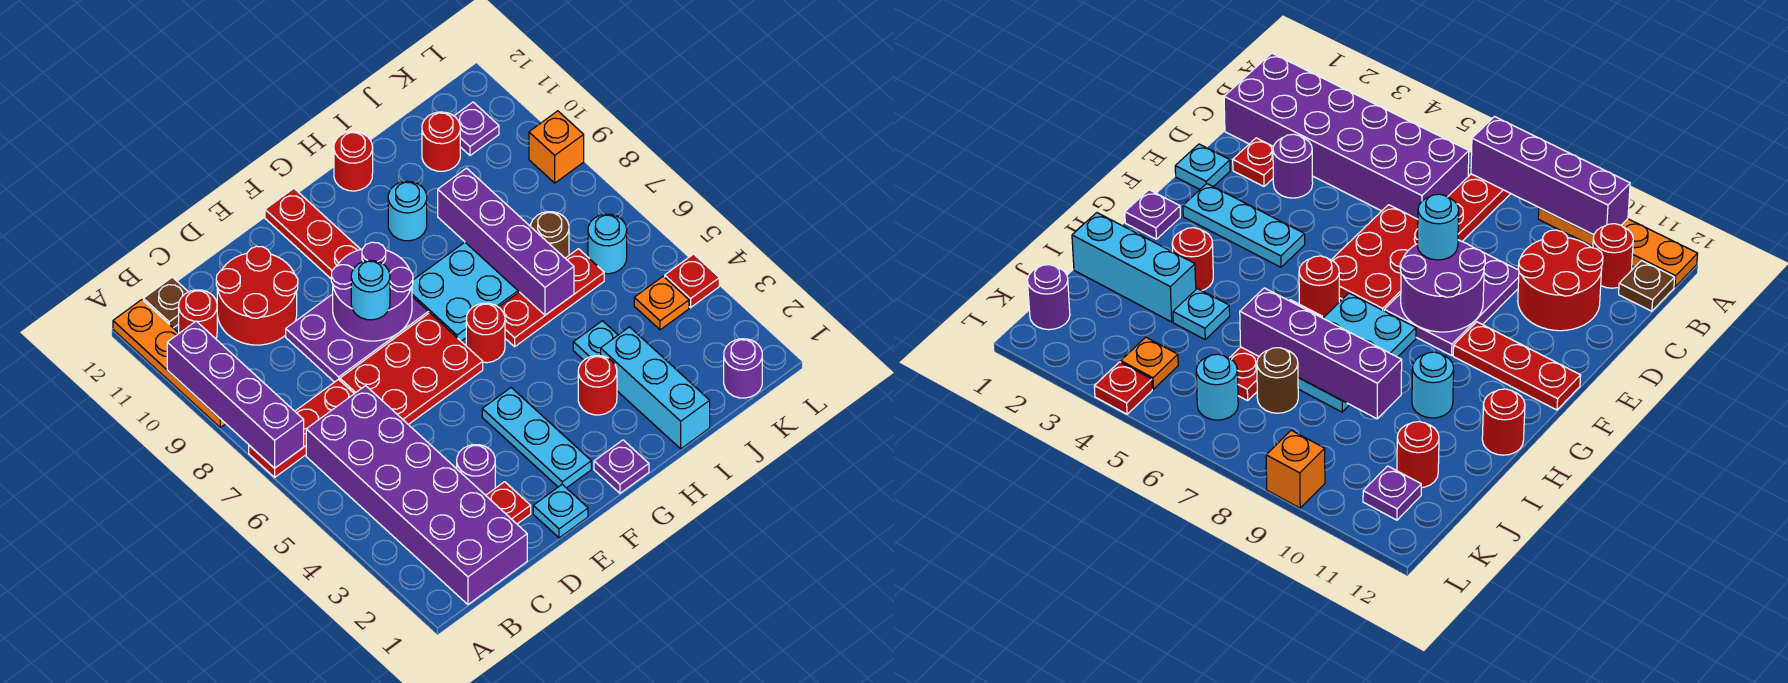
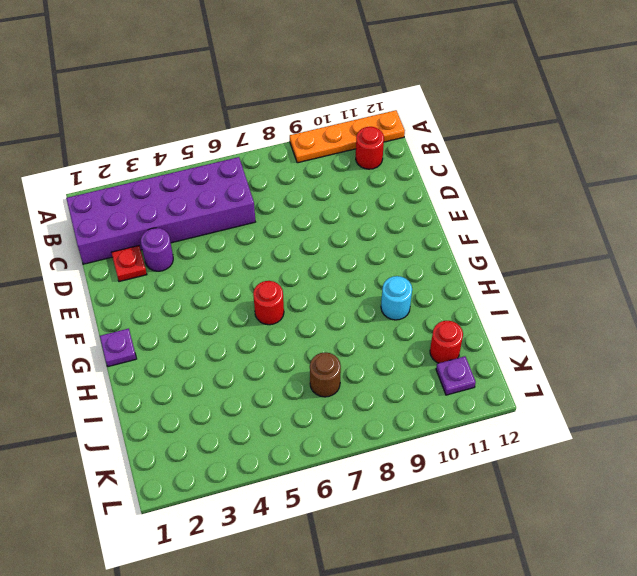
none -> red plate A7:C7 level 1
none -> brown plate B12 level 1
none -> red round brick C10:D11 level 1
none -> red plate D6:F7 level 1

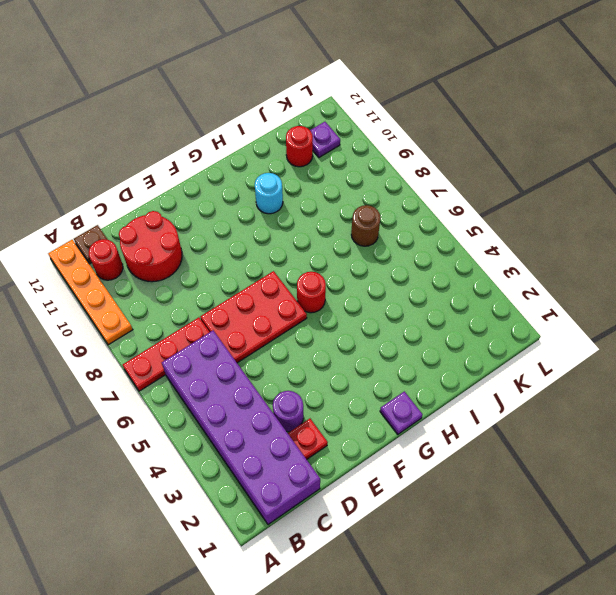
none -> purple plate D8:F9 level 1
none -> cyan plate E1 level 1
none -> cyan plate F2:F4 level 1
none -> red plate F10:F12 level 1

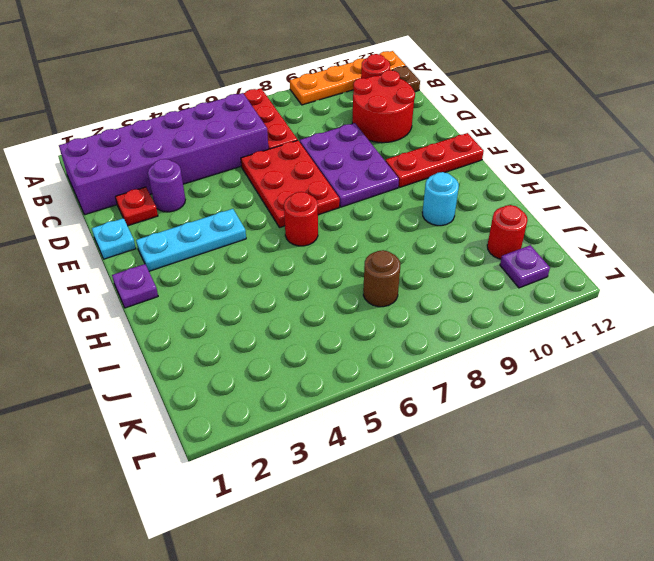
none -> cyan plate G7:I8 level 1
none -> red round brick H3 level 1
none -> red plate H6:J6 level 1
none -> red round brick H12 level 1

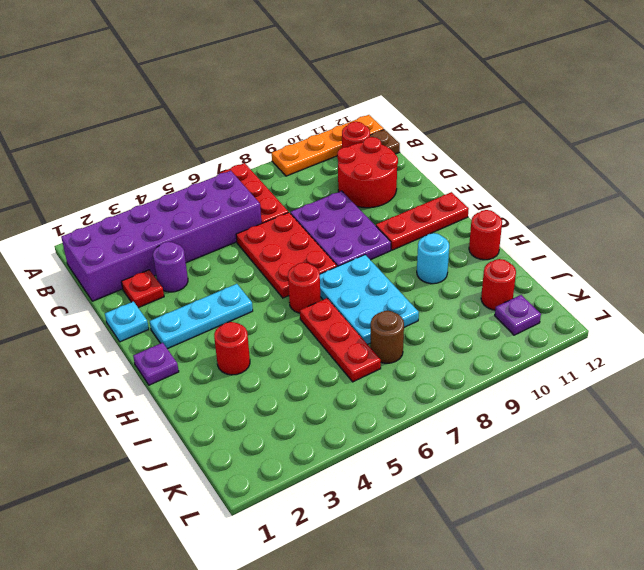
none -> cyan brick I1:I3 level 1
none -> cyan plate I4 level 1
none -> purple round brick K1 level 1
none -> orange plate K4 level 1

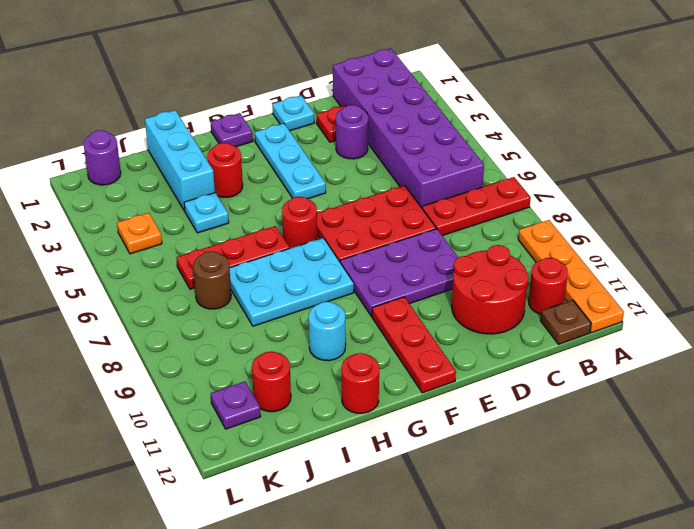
none -> cyan round brick K6 level 1
none -> red plate L4 level 1
none -> orange brick L9 level 1
none -> purple brick A7:A10 level 2

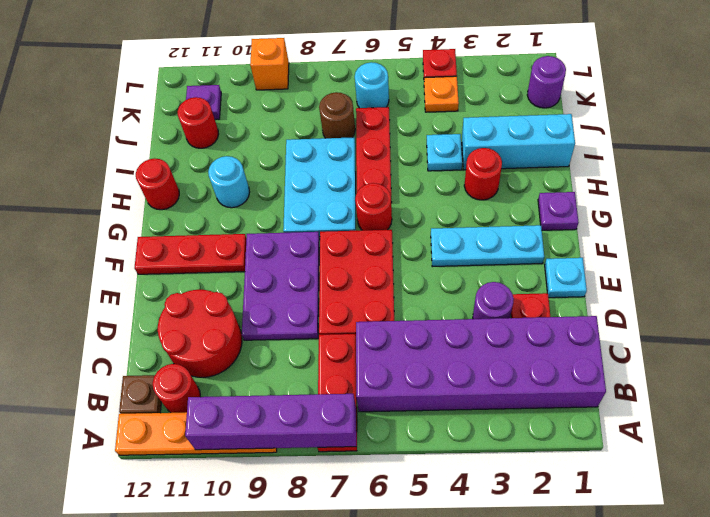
none -> purple round brick E8:F9 level 2
none -> purple brick I6:I9 level 2
none -> cyan round brick E8 level 3

